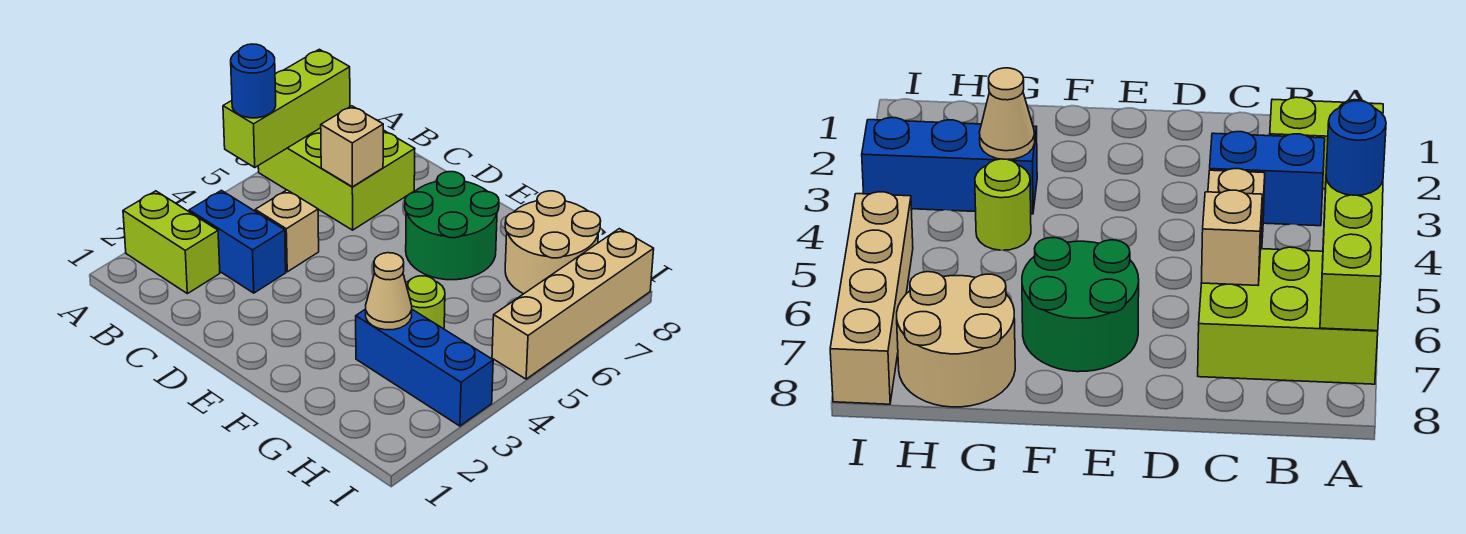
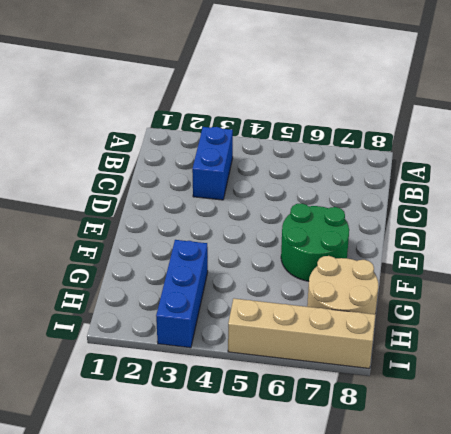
none -> lime brick A2:B2 level 1
none -> lime brick A6:C7 level 1
none -> tan brick C4 level 1

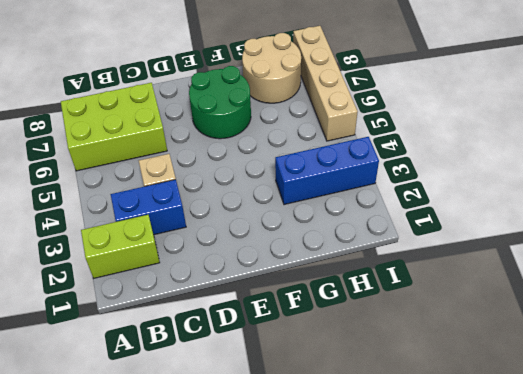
none -> lime round brick G4 level 1
none -> lime brick A5:A7 level 2
none -> tan brick C6 level 2

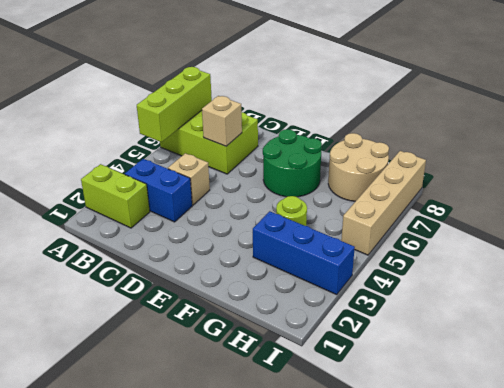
none -> tan cone G3 level 2
none -> blue round brick A5 level 3

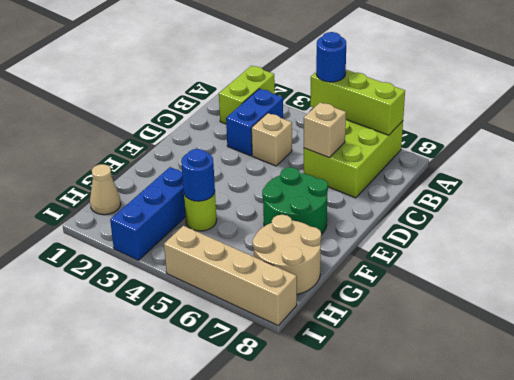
blue round brick G4 level 2 -> none
tan cone H1 level 1 -> tan cone G3 level 2

